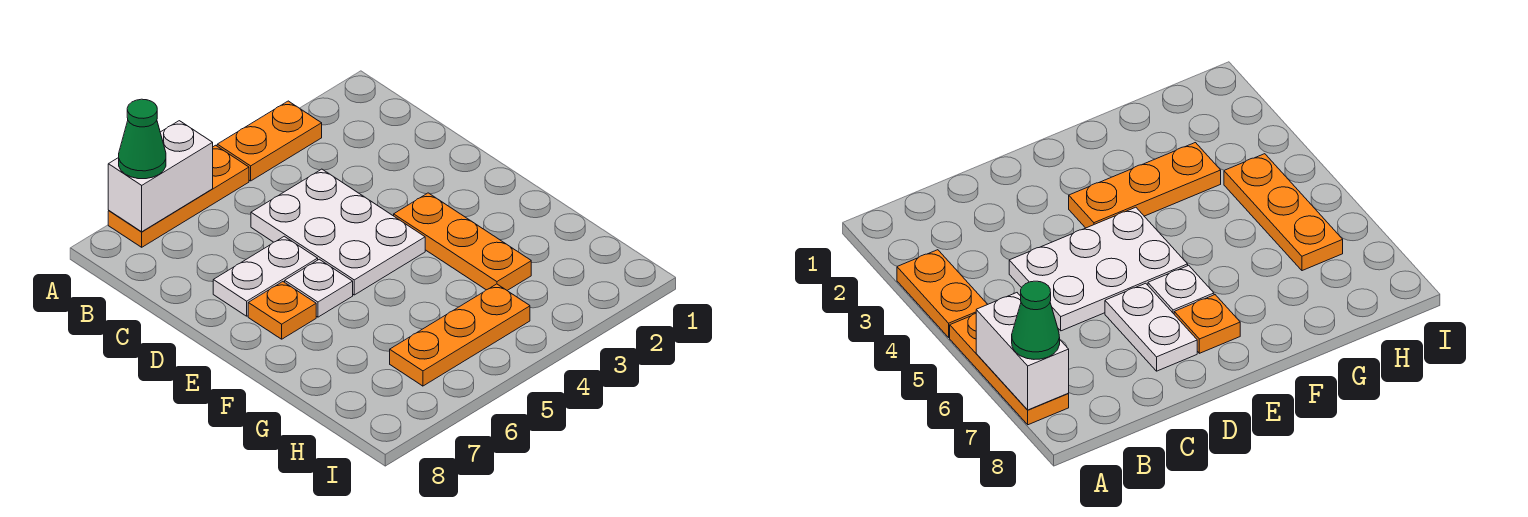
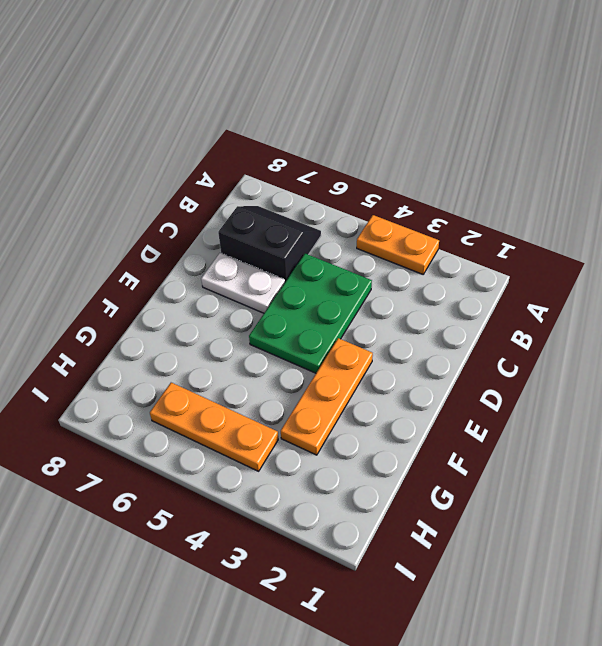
black slope B6:C7 level 1 top C -> none
green plate C4:E5 level 1 -> white plate C4:E5 level 1
none -> orange plate A5:A7 level 1
none -> white plate E6 level 1

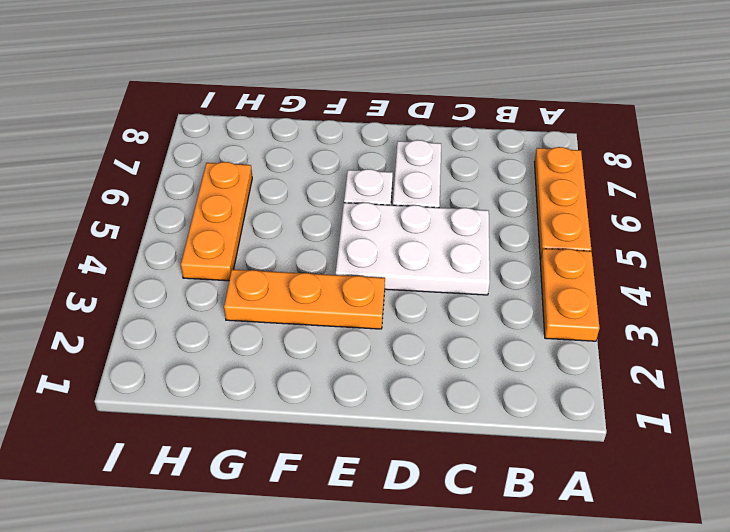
none -> orange plate E7 level 1
none -> white brick A6:A7 level 2

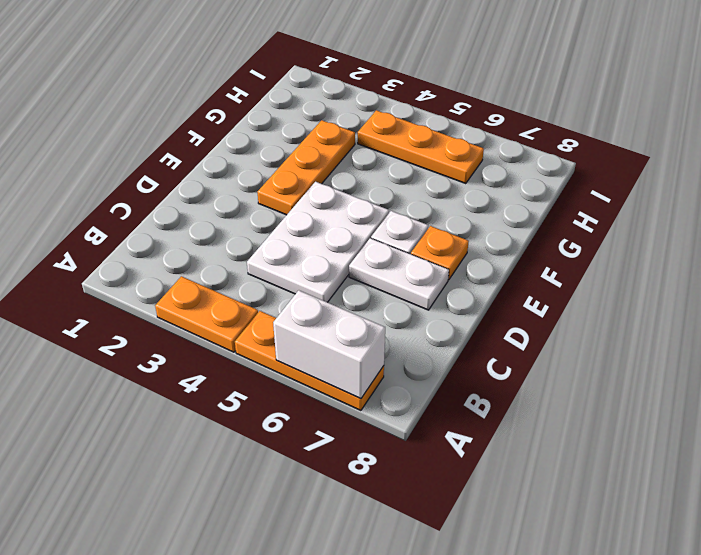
none -> green cone A7 level 3

